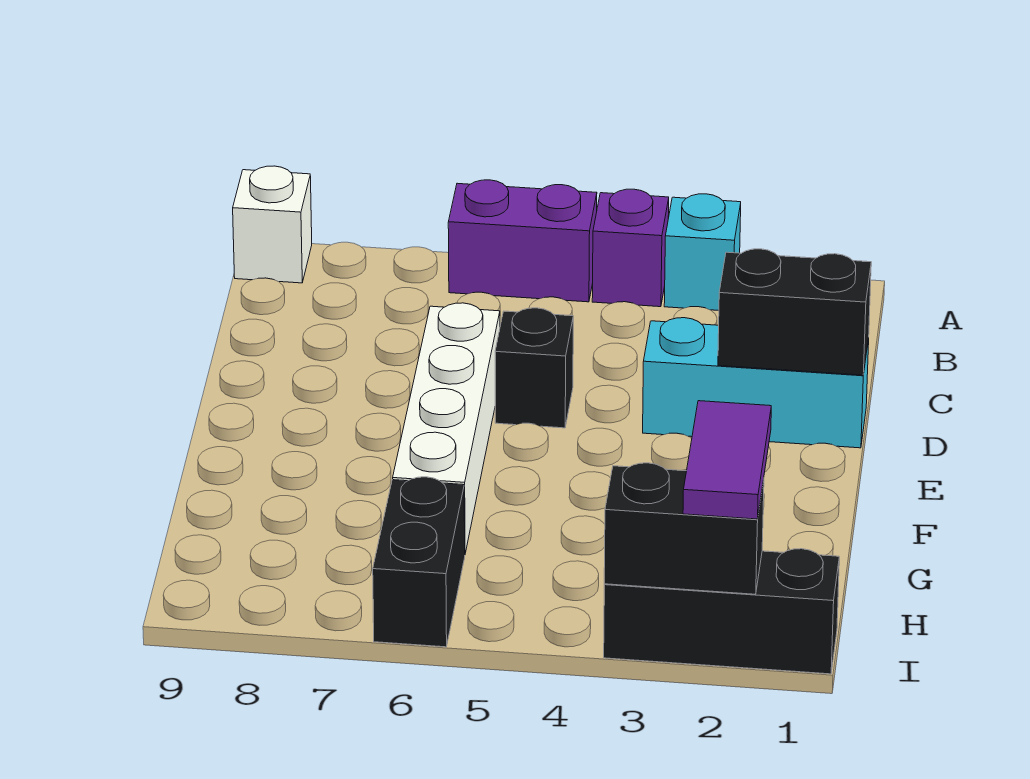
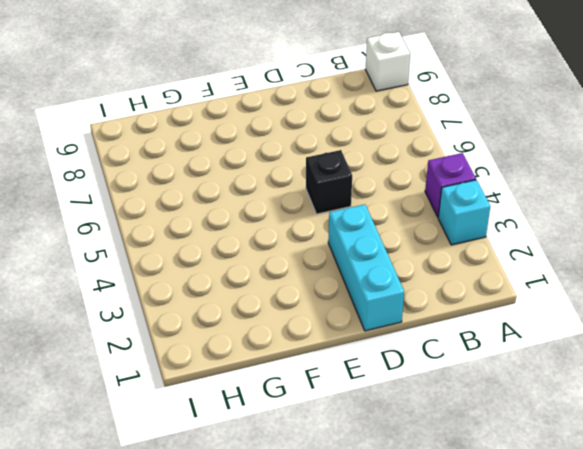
none -> purple brick A5:A6 level 1
none -> white brick D6:G6 level 1
none -> black brick H6:I6 level 1

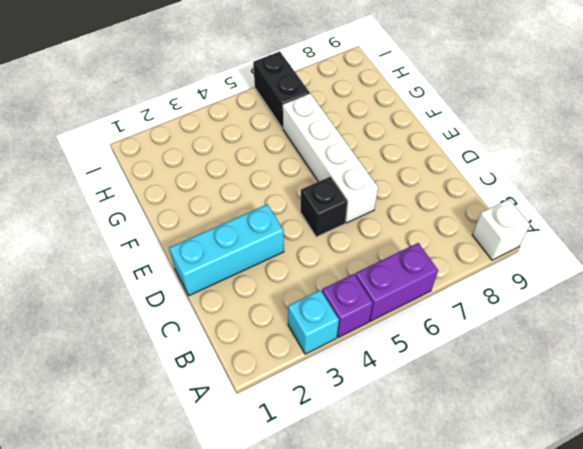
none -> black brick I1:I3 level 1
none -> black brick D1:D2 level 2
none -> black brick I2:I3 level 2

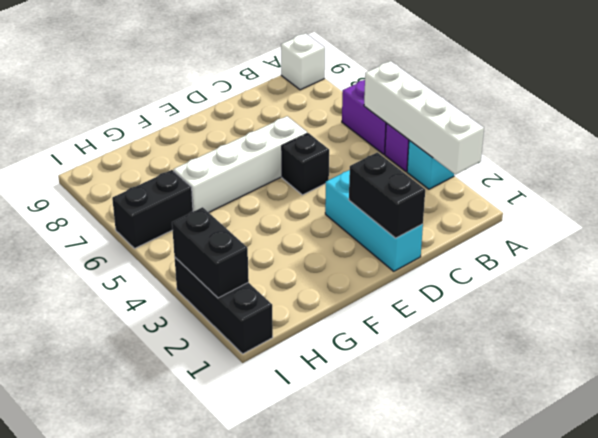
white brick A2:A5 level 2 -> none
none -> purple tile H2:I2 level 3

